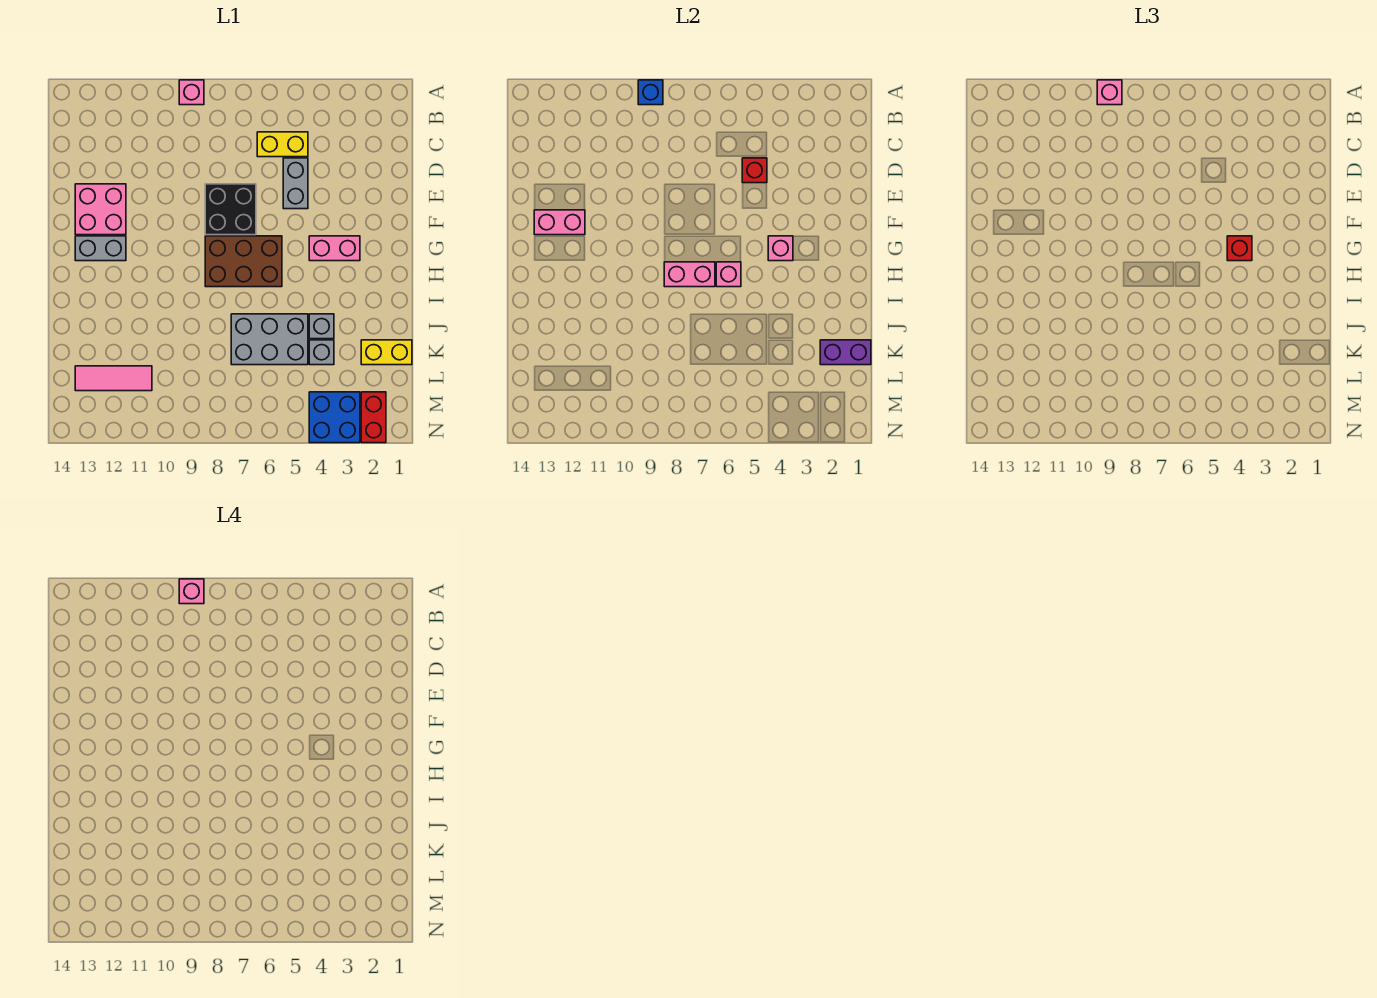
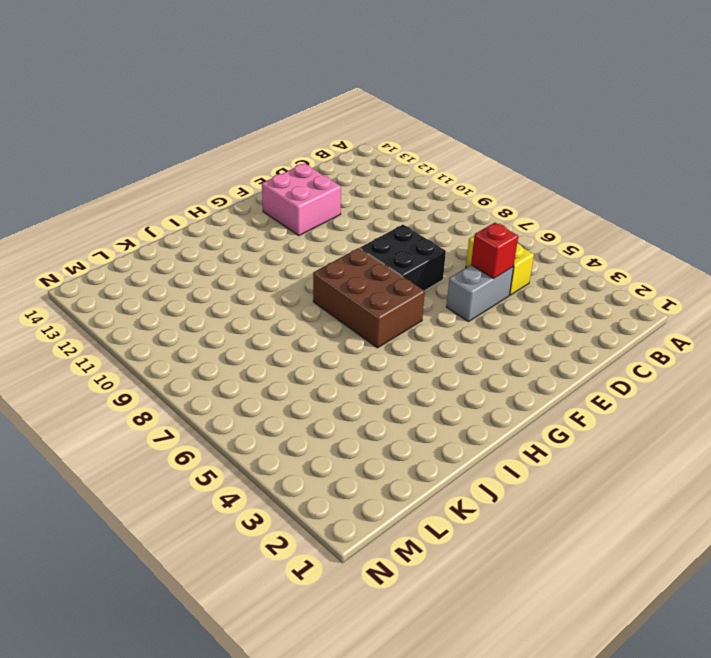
none -> pink brick A9 level 1
none -> pink brick G3:G4 level 1
none -> grey brick G12:G13 level 1

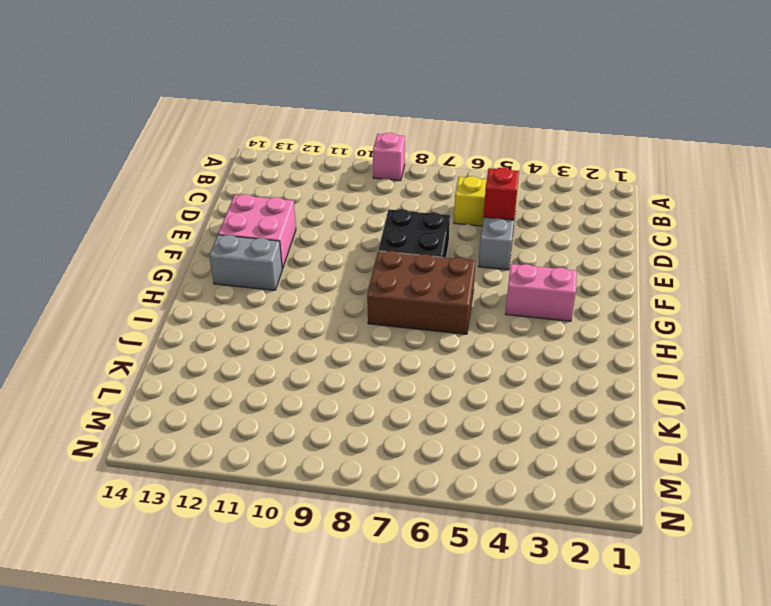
none -> grey brick J4 level 1
none -> grey brick J5:K7 level 1
none -> yellow brick K1:K2 level 1

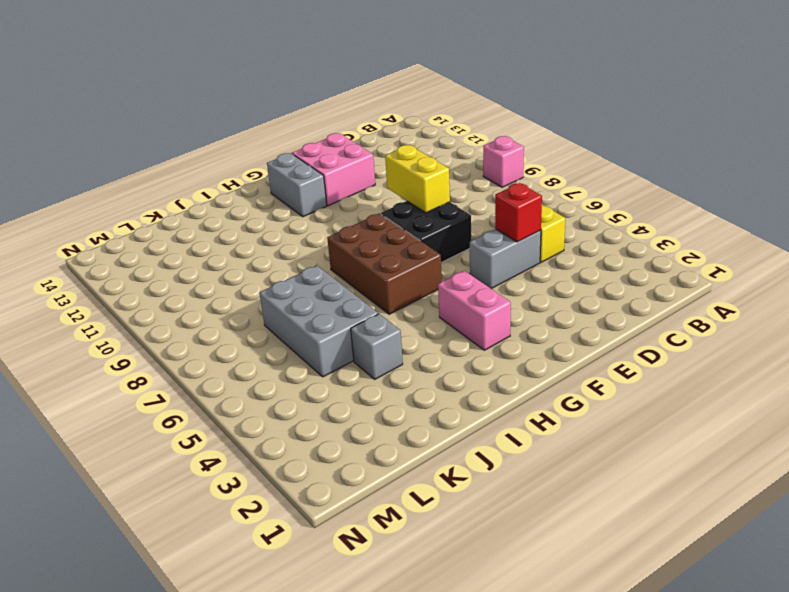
yellow brick E8:E9 level 2 -> yellow brick K1:K2 level 1
none -> grey brick K4 level 1
none -> pink tile L11:L13 level 1
none -> red brick M2:N2 level 1

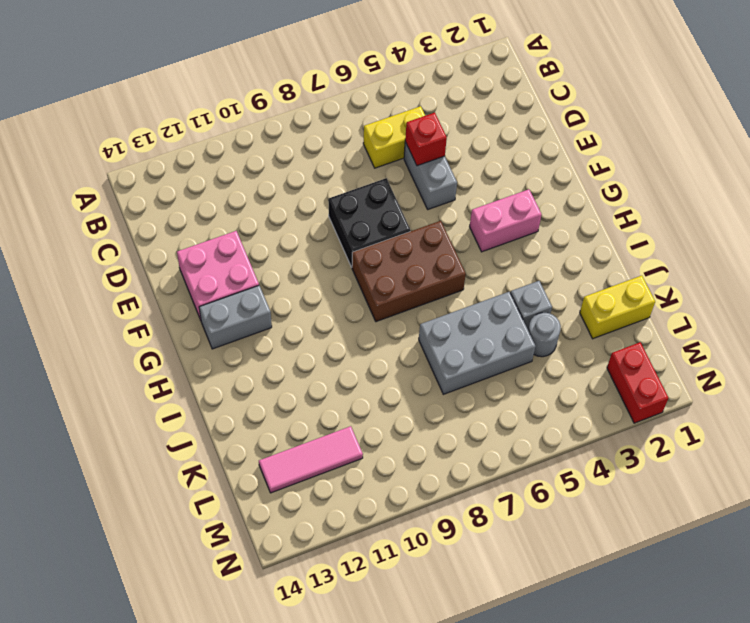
grey round brick K4 level 1 -> grey brick K4 level 1
none -> pink brick A9 level 1
none -> blue brick M3:N4 level 1
none -> blue brick A9 level 2

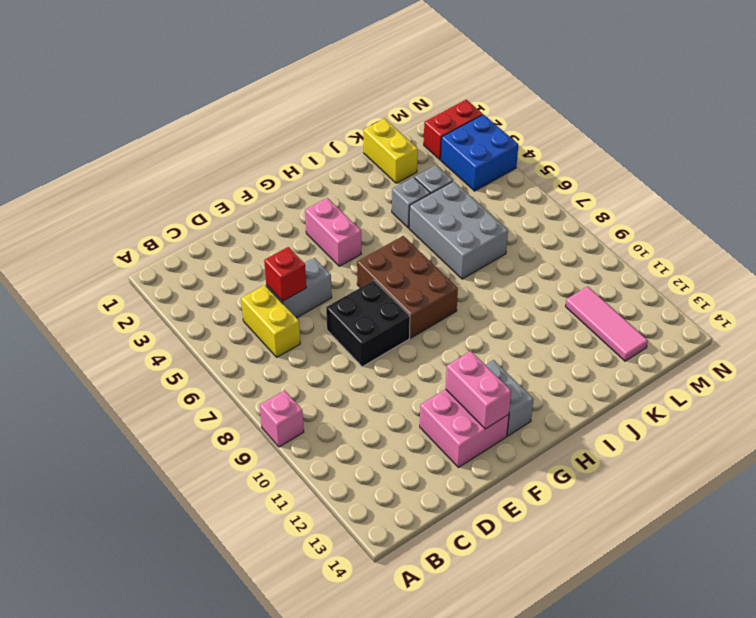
none -> blue brick A9 level 2
none -> pink brick G4 level 2
none -> pink brick H6 level 2

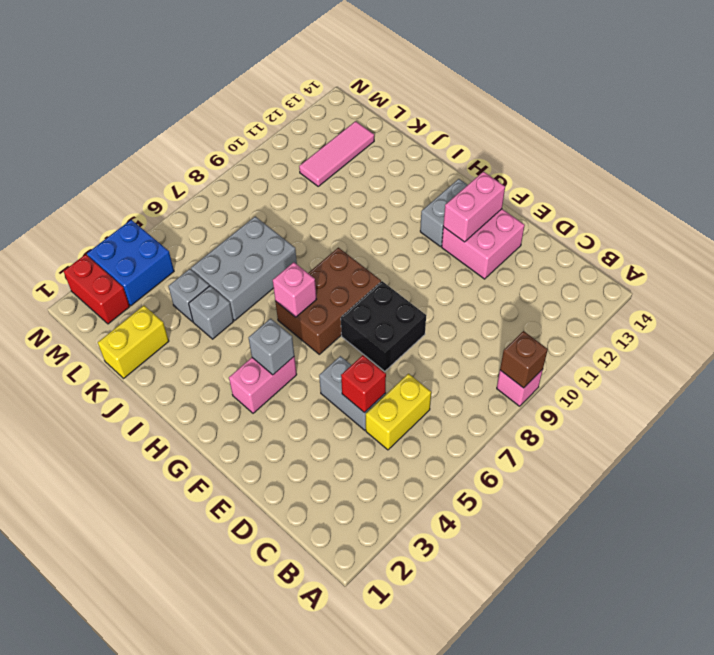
brown brick A9 level 2 -> blue brick A9 level 2
grey brick G4 level 2 -> pink brick G4 level 2
none -> pink brick H7:H8 level 2
none -> purple brick K1:K2 level 2
none -> pink brick A9 level 3

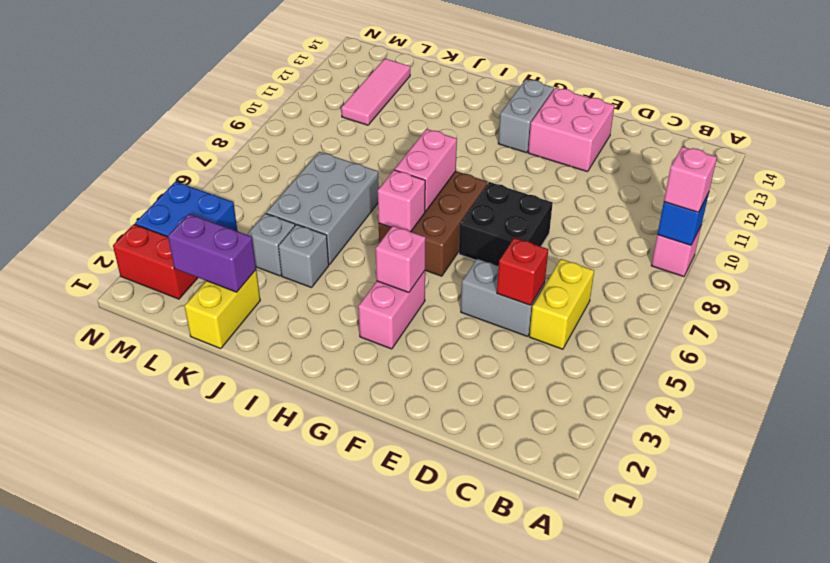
purple brick K2:L2 level 2 -> purple brick K1:K2 level 2
none -> pink brick F12:F13 level 2
none -> red brick G4 level 3
none -> pink brick A9 level 4

